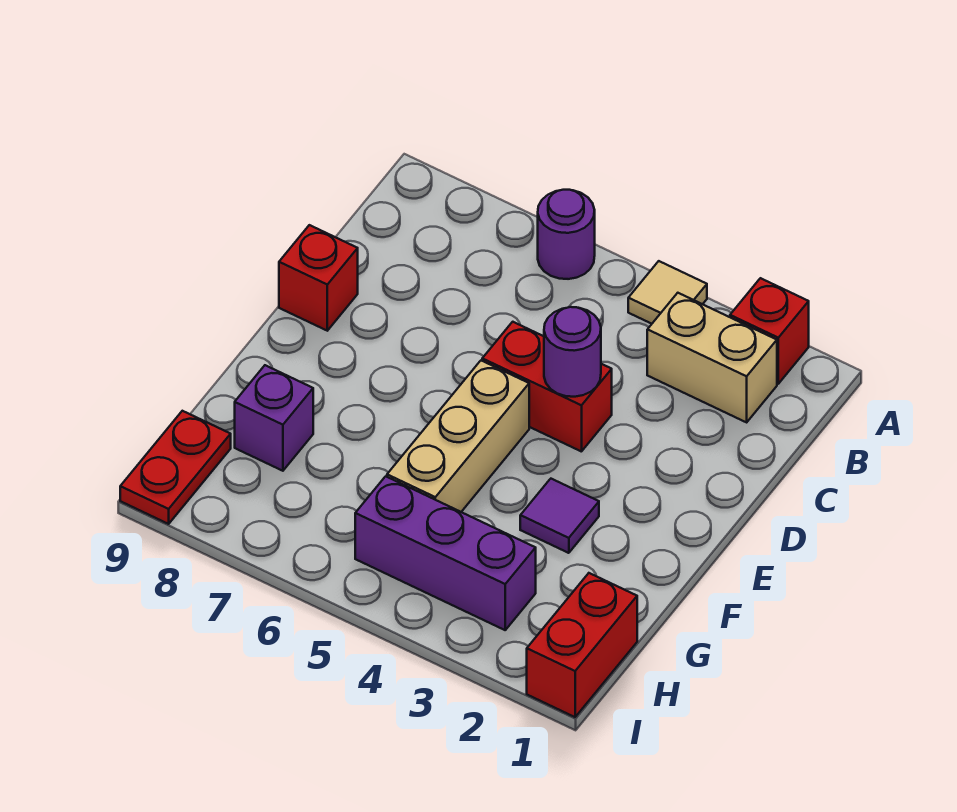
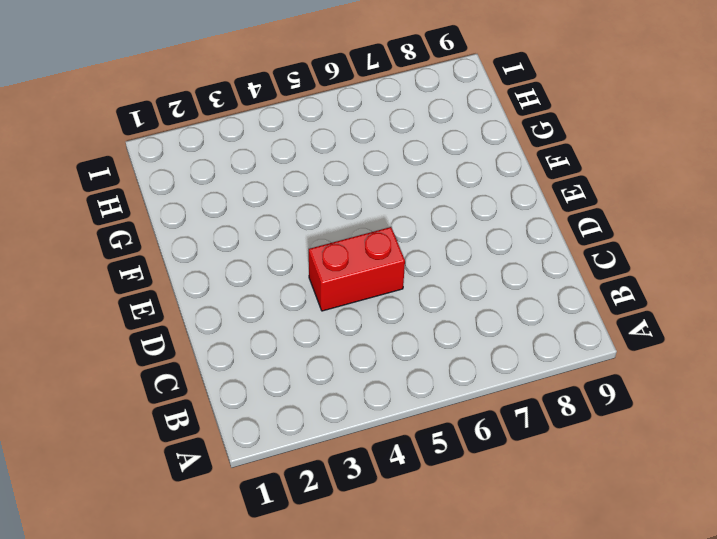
none -> red brick A2 level 1
none -> tan tile A4 level 1
none -> purple round brick A6 level 1

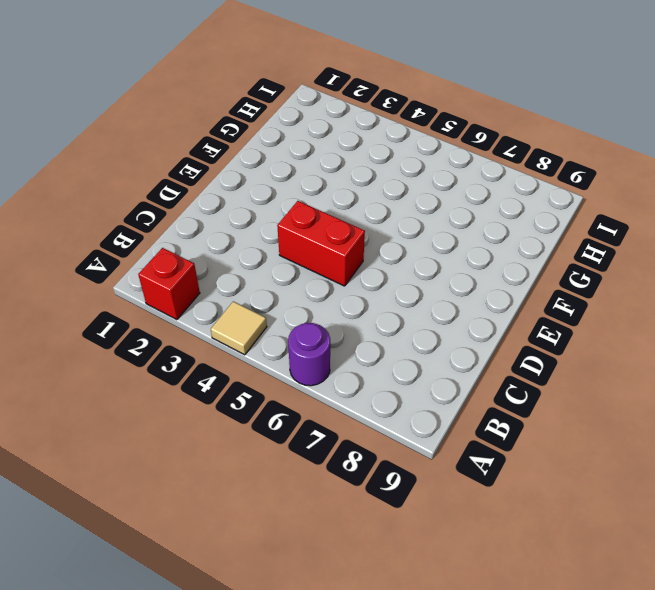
none -> tan brick B2:B3 level 1
none -> red brick D9 level 1
none -> tan brick E5:G5 level 1

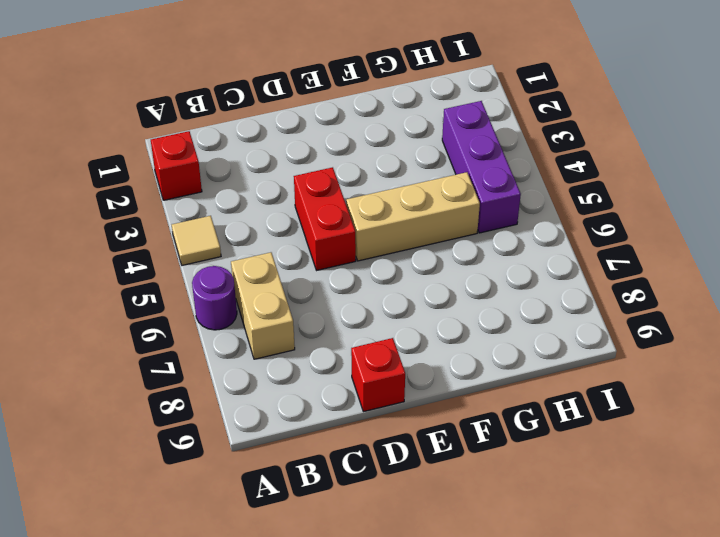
tan brick B6:B7 level 1 -> tan brick B2:B3 level 1
none -> purple tile F3 level 1
none -> purple brick G8 level 1
none -> red brick H1:I1 level 1

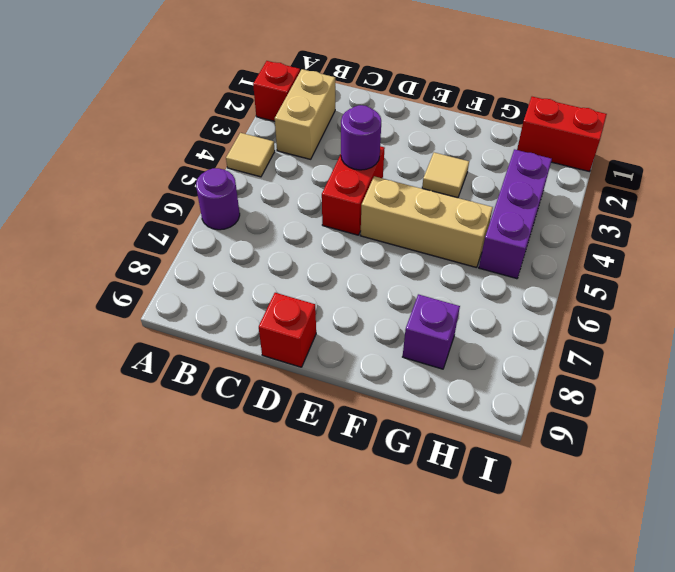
tan tile F3 level 1 -> purple tile F3 level 1
none -> red plate H9:I9 level 1

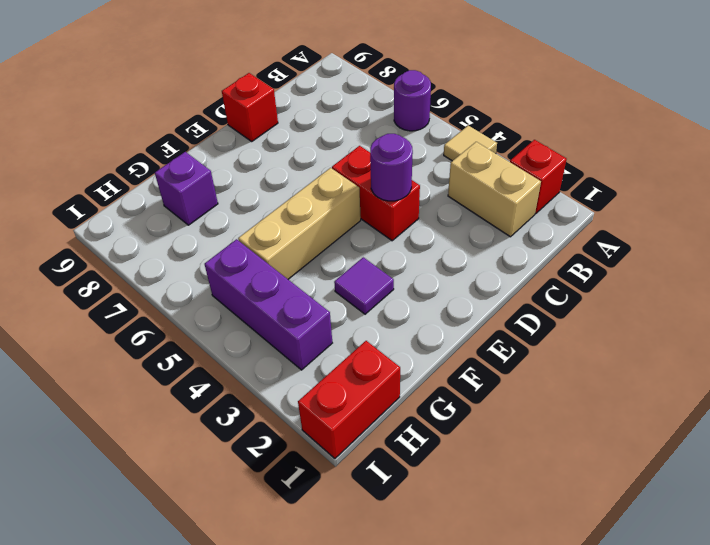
none -> red plate H9:I9 level 1

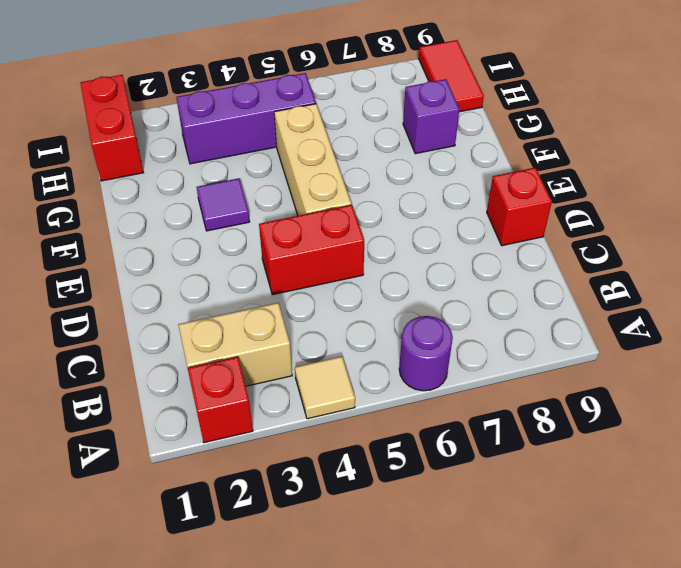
red tile H9:I9 level 1 -> red plate H9:I9 level 1
none -> purple round brick D4 level 2

